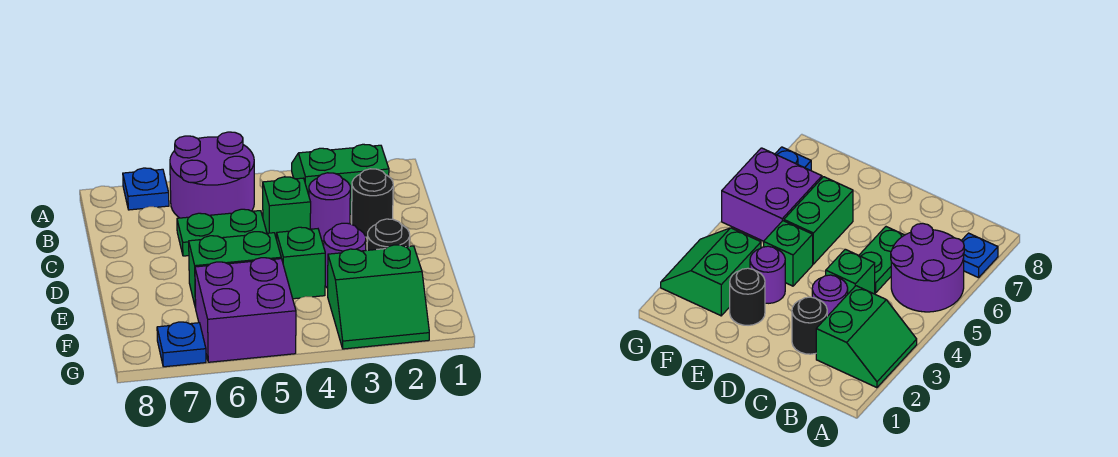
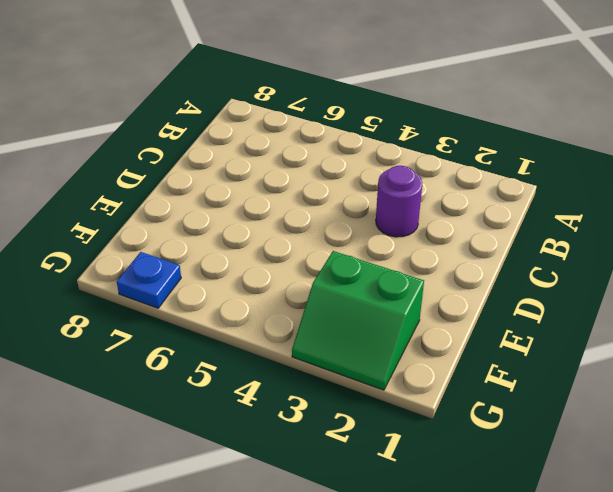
none -> green slope A2:B3 level 1 top B
none -> purple round brick A5:B6 level 1
none -> blue plate A7 level 1

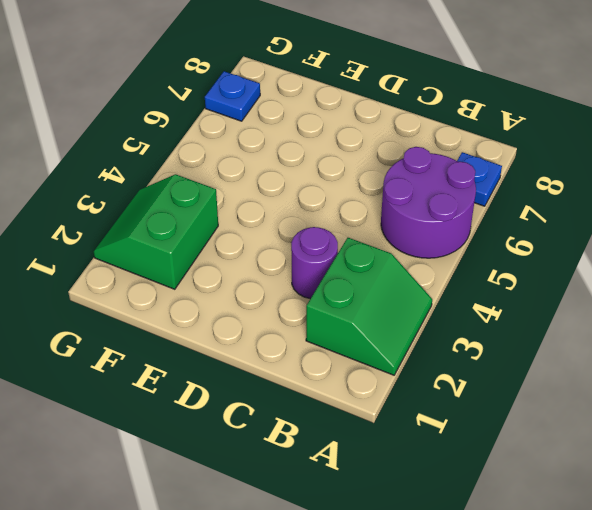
none -> black round brick C2 level 1
none -> green brick C4 level 1
none -> green plate C5:C6 level 1

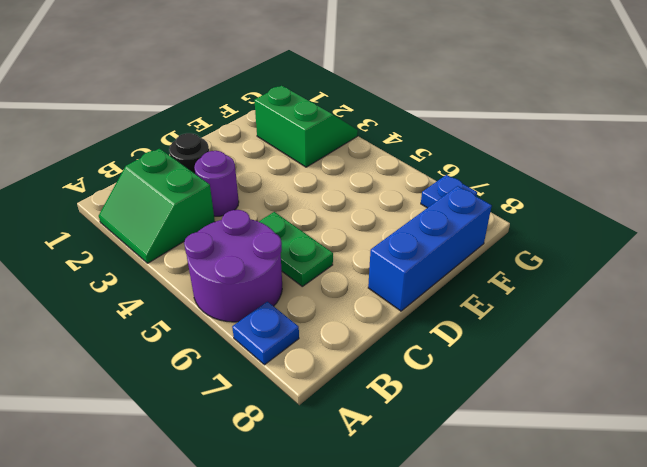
blue brick D8:F8 level 1 -> none
none -> green brick C4 level 1
none -> black round brick E2 level 1
none -> purple round brick E3 level 1

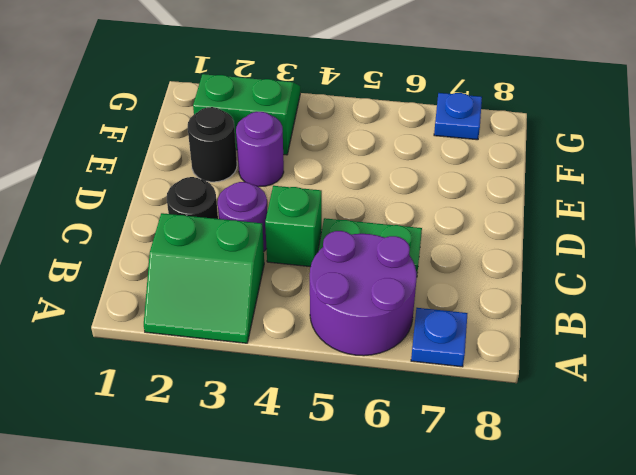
none -> green brick E4 level 1
none -> green brick E5:E6 level 1
none -> purple brick F5:G6 level 1

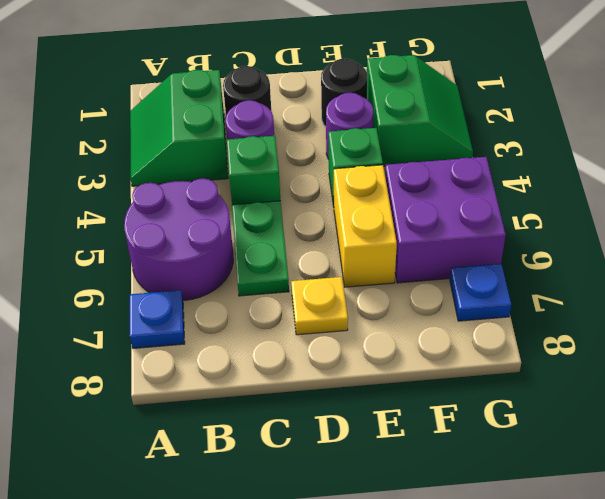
yellow plate D7 level 1 -> none
yellow brick E5:E6 level 1 -> green brick E5:E6 level 1

